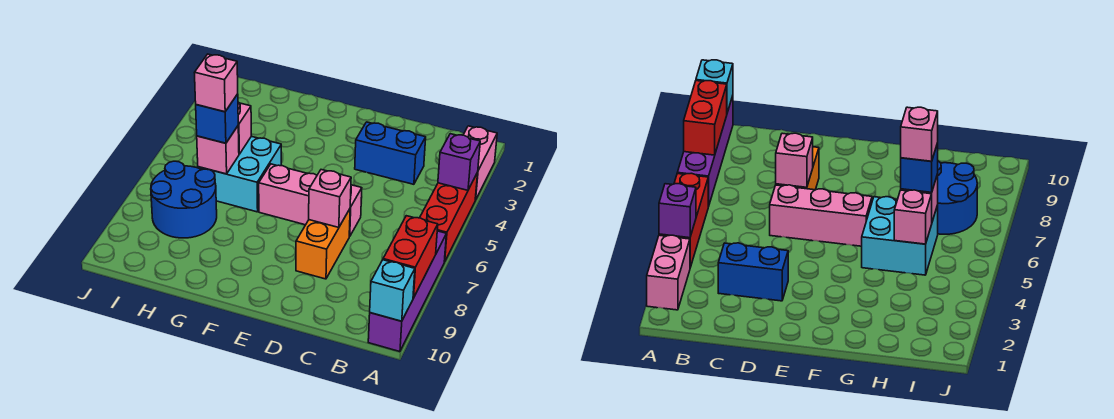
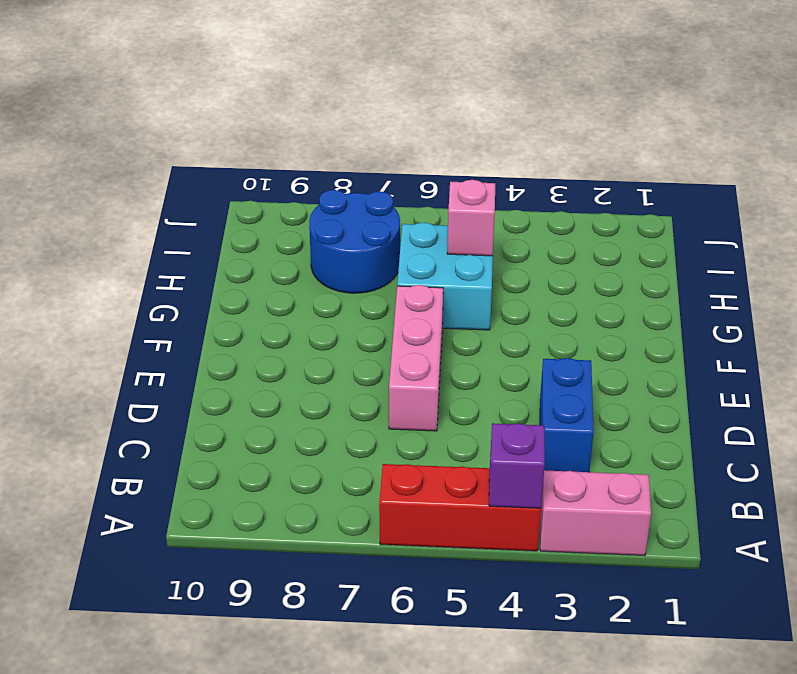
none -> purple brick A7:A10 level 1
none -> orange brick D7:D8 level 1
none -> red brick A8:A9 level 2

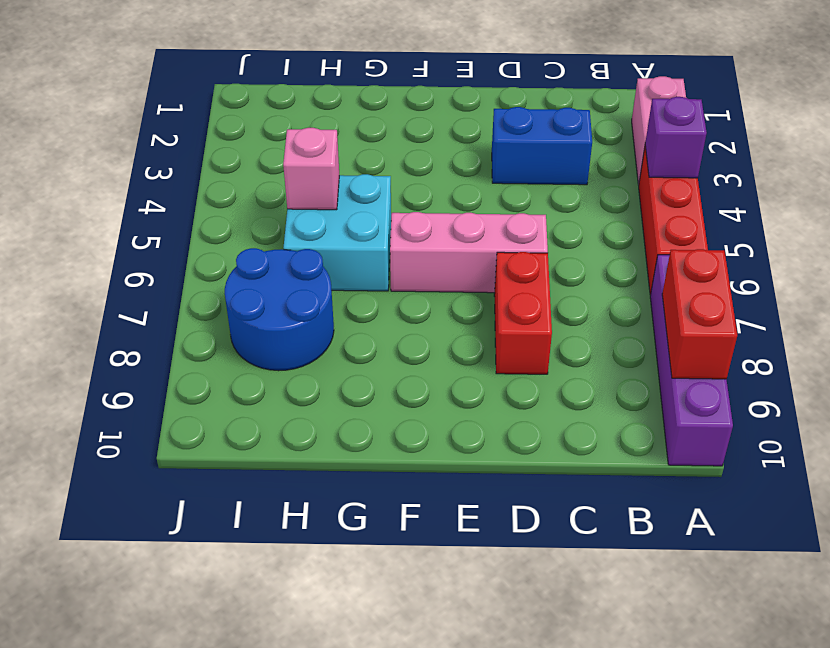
red brick D7:D8 level 1 -> orange brick D7:D8 level 1
none -> cyan brick A10 level 2
none -> pink brick D7 level 2
none -> pink brick H6 level 2

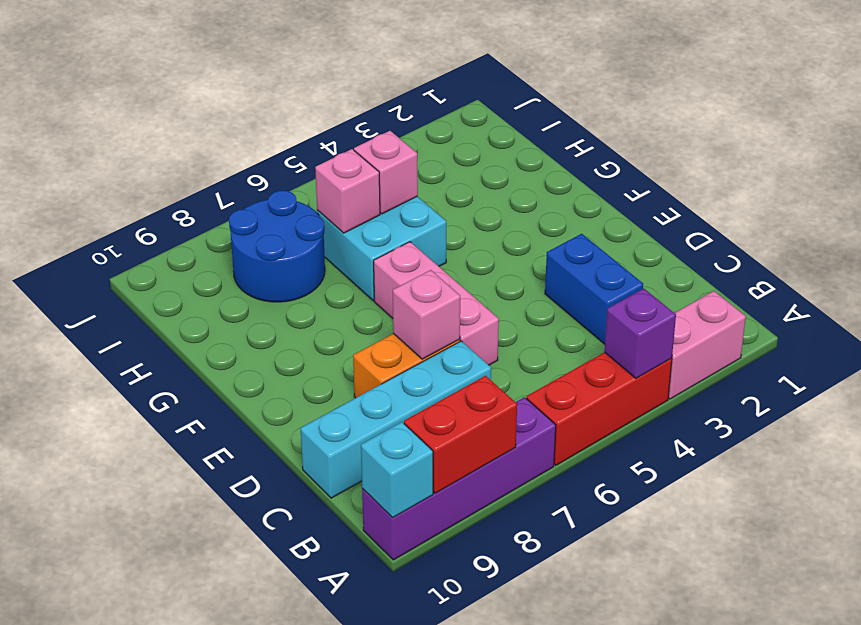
cyan brick C7:C10 level 1 -> none
none -> blue brick H6 level 3
none -> pink brick H6 level 4

